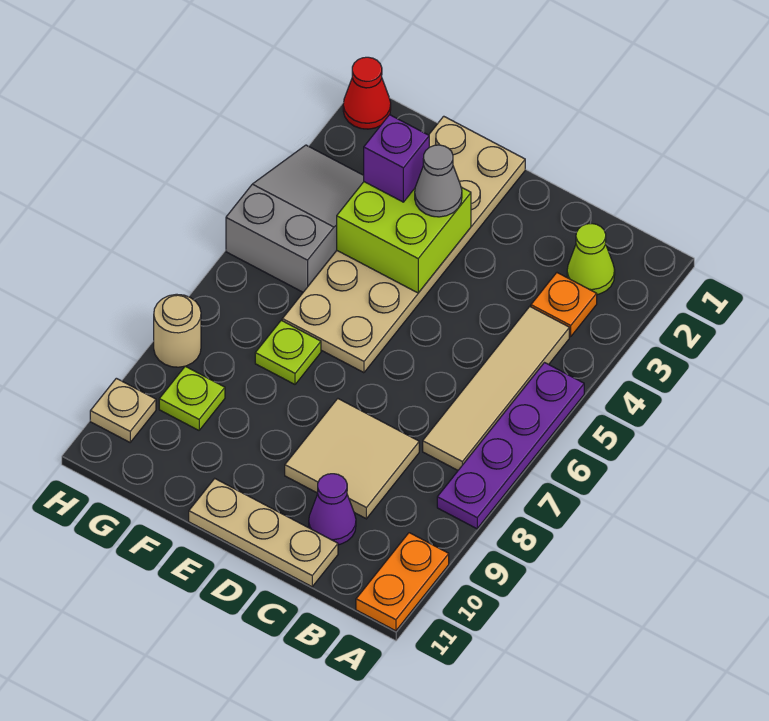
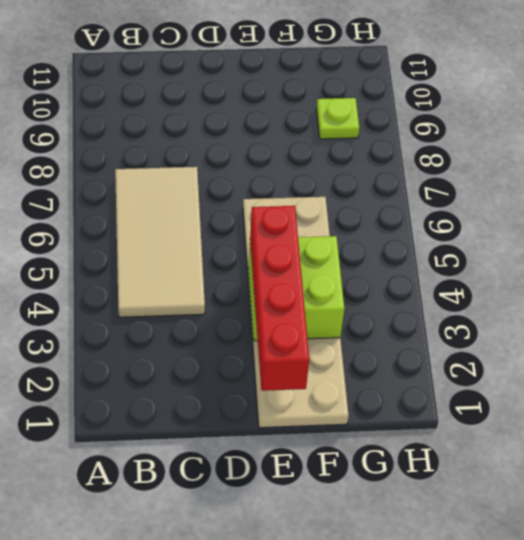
tan tile B4:C7 level 1 -> tan tile B4:B7 level 1
red brick E1:E4 level 3 -> grey cone E3 level 3
none -> purple plate A5:A8 level 1
none -> orange plate A10:A11 level 1
none -> lime cone B2 level 1

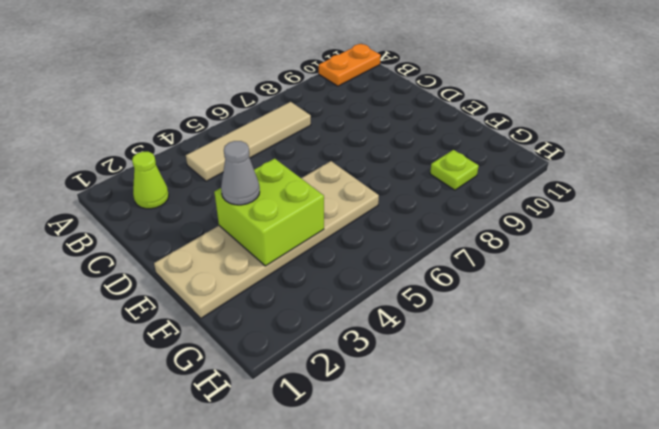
none -> purple plate A5:A8 level 1
none -> orange plate B3 level 1
none -> tan tile C8:D9 level 1

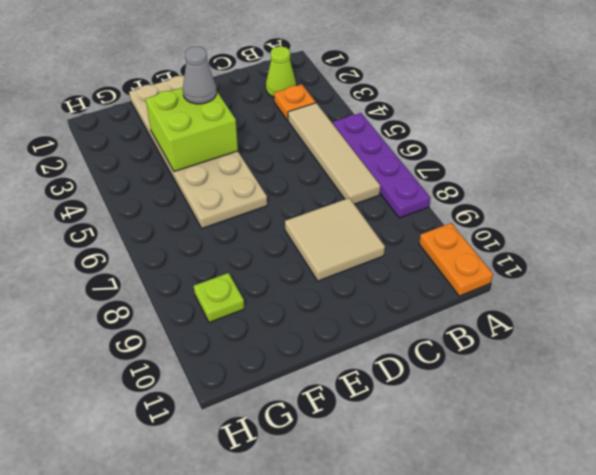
none -> purple cone C10 level 1
none -> tan plate C11:E11 level 1
none -> lime plate F7 level 1

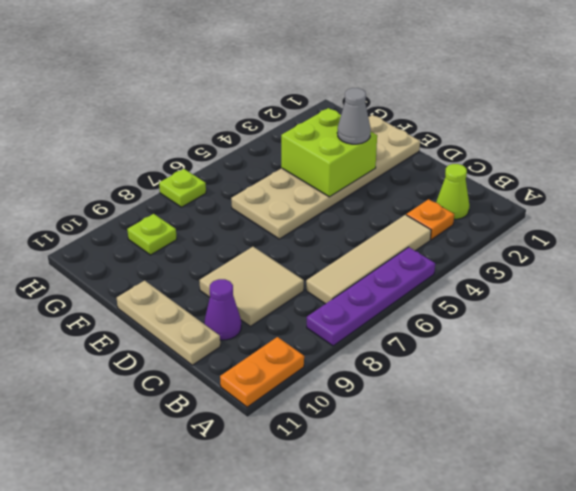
lime plate H7 level 1 -> lime plate F7 level 1
none -> grey slope G3:H5 level 1 top 5
none -> red cone H1 level 1
none -> tan round brick H8 level 1

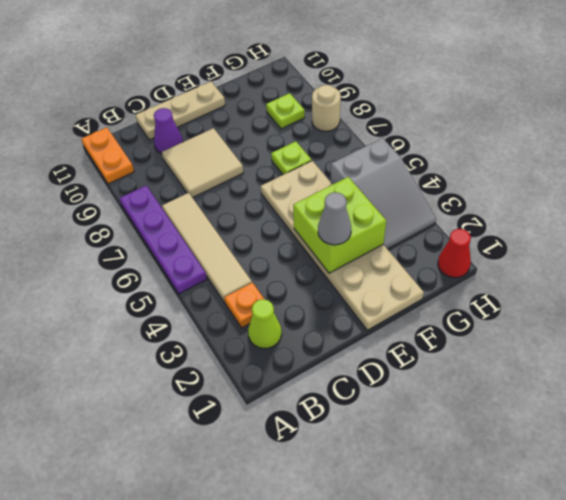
none -> tan plate H10 level 1
none -> purple brick F3 level 3

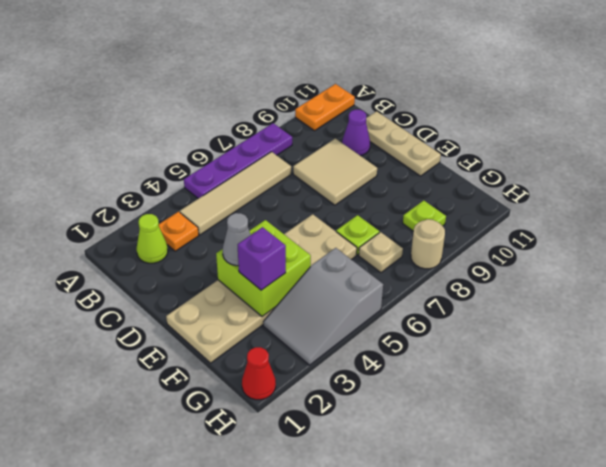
tan plate G7 level 1 -> tan plate H10 level 1

